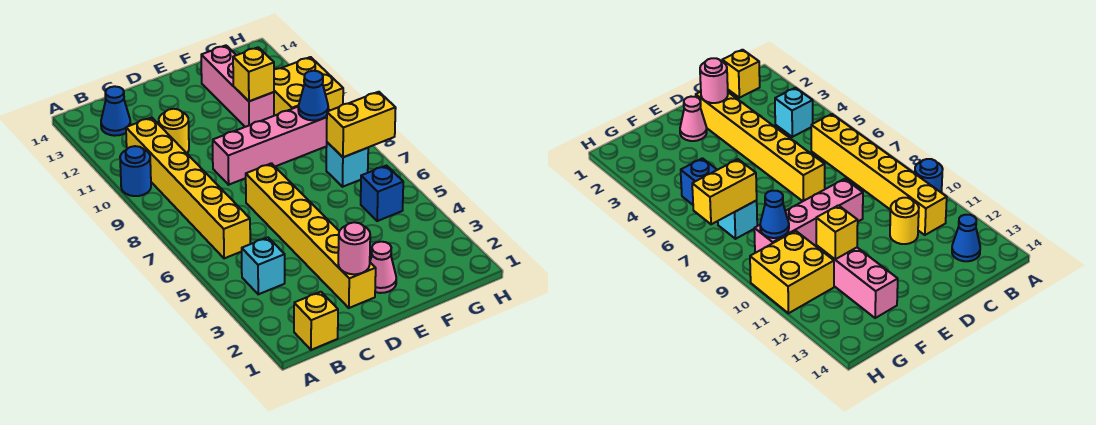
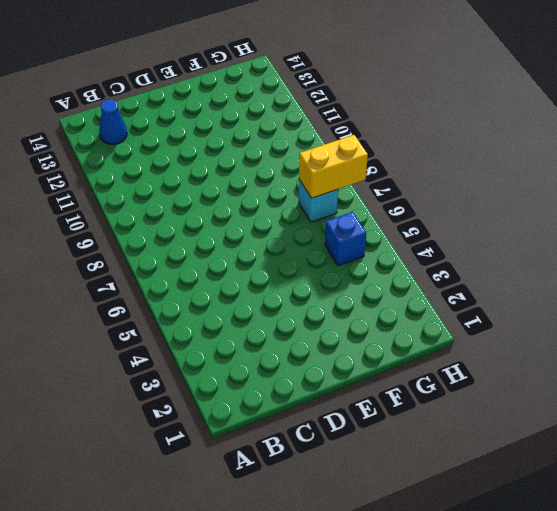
none -> blue round brick A10 level 1
none -> yellow brick B1 level 1
none -> cyan brick B4 level 1

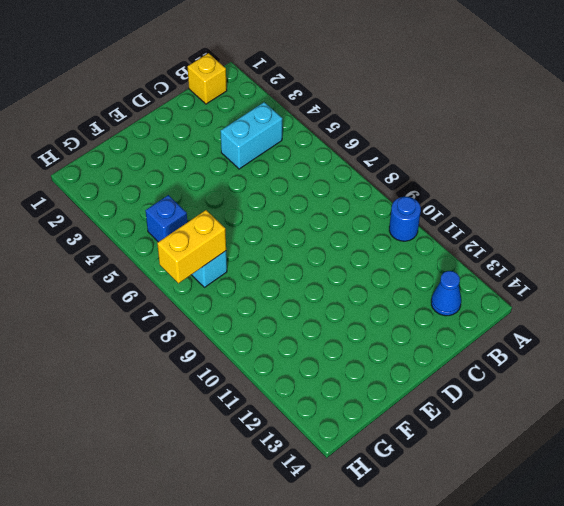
cyan brick B4:C4 level 1 -> cyan brick B4 level 1
none -> yellow brick B6:B11 level 1
none -> yellow round brick C11 level 1
none -> yellow brick D2:D7 level 1

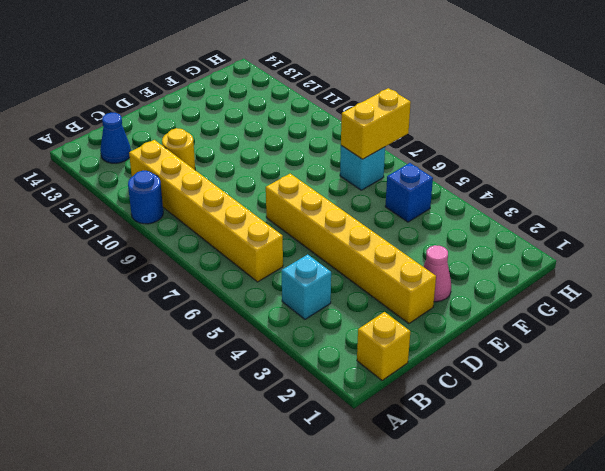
none -> pink brick D9:G9 level 1
none -> pink brick F11:F13 level 1
none -> yellow brick G10:H11 level 1

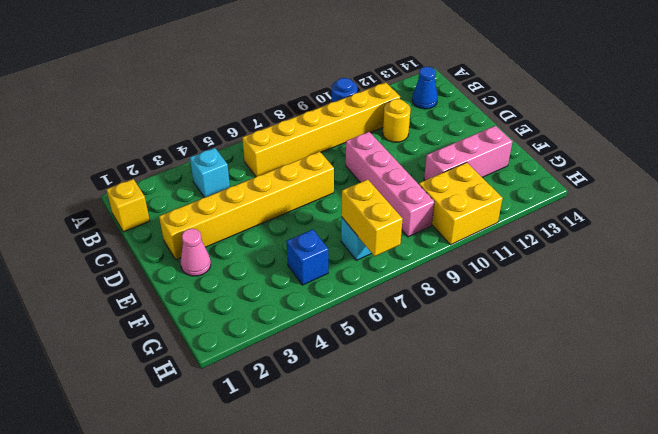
none -> pink round brick D2 level 2
none -> yellow brick F11 level 2
none -> blue cone G9 level 2

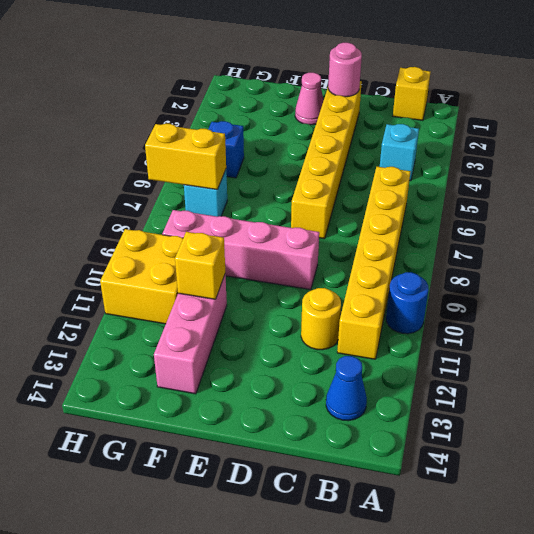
none -> blue cone G9 level 2

